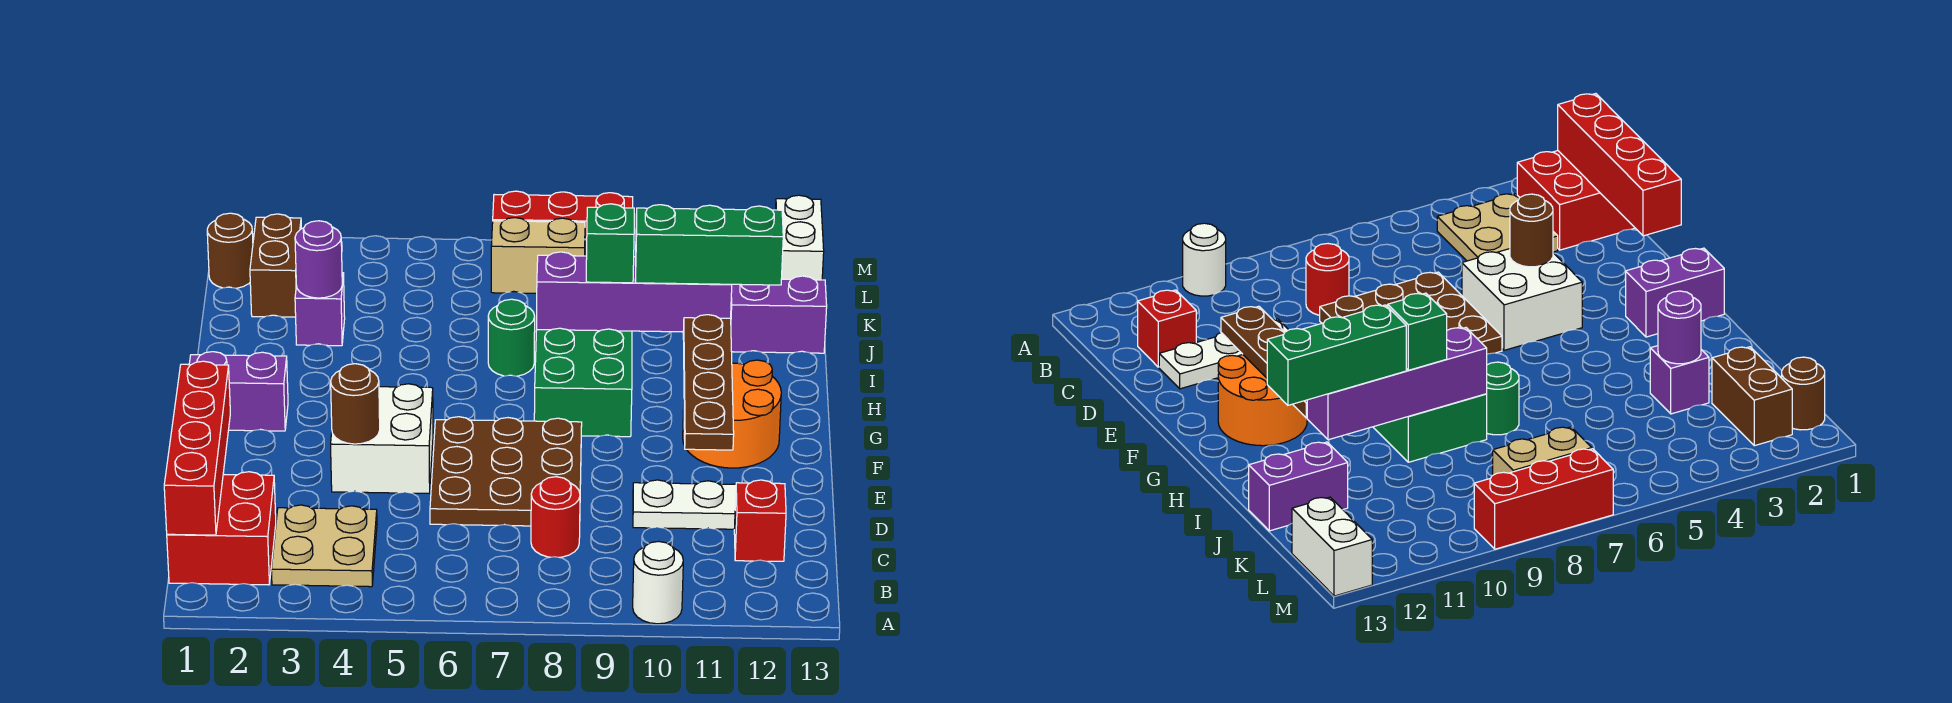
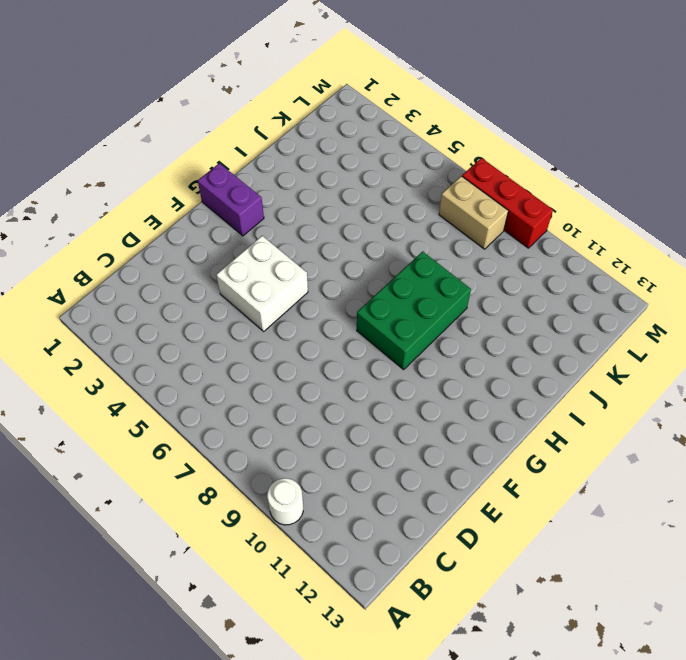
none -> red brick B1:C2 level 1
none -> tan plate B3:C4 level 1
none -> red round brick C8 level 1

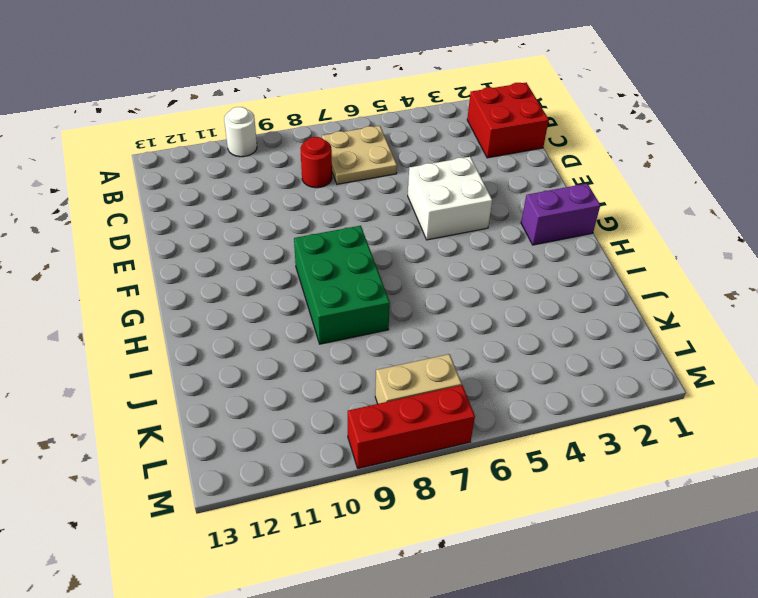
tan plate B6:C7 level 1 -> tan plate B3:C4 level 1
none -> red brick C12 level 1
none -> brown plate D6:F8 level 1
none -> white plate D10:D12 level 1

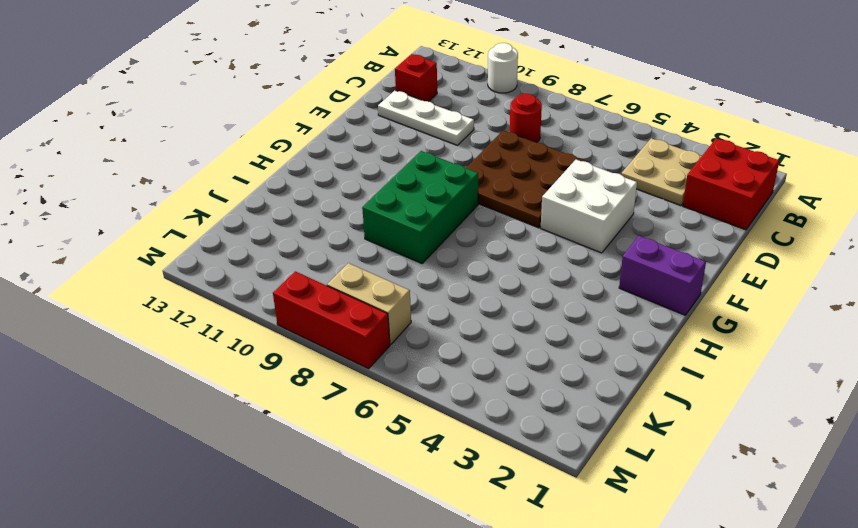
none -> orange round brick F11:G12 level 1
none -> green round brick I7 level 1
none -> purple brick J3 level 1

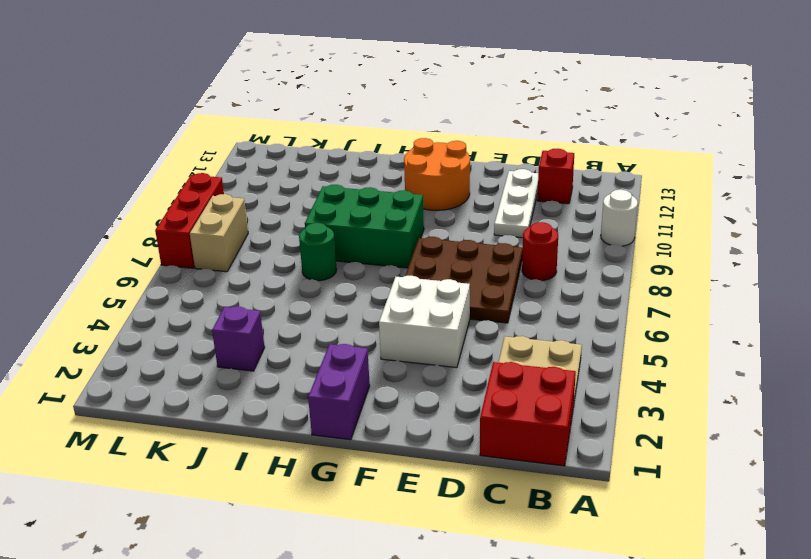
none -> purple brick J12:J13 level 1
none -> brown brick K2:L2 level 1
none -> brown round brick L1 level 1

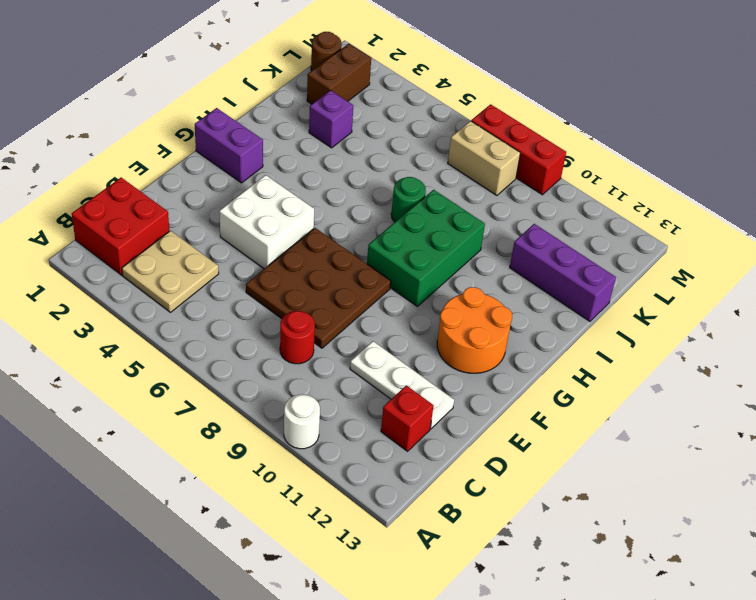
purple brick J11:J13 level 1 -> purple brick J12:J13 level 1
none -> white brick L13:M13 level 1
none -> red brick B1:E1 level 2
none -> brown round brick E4 level 2

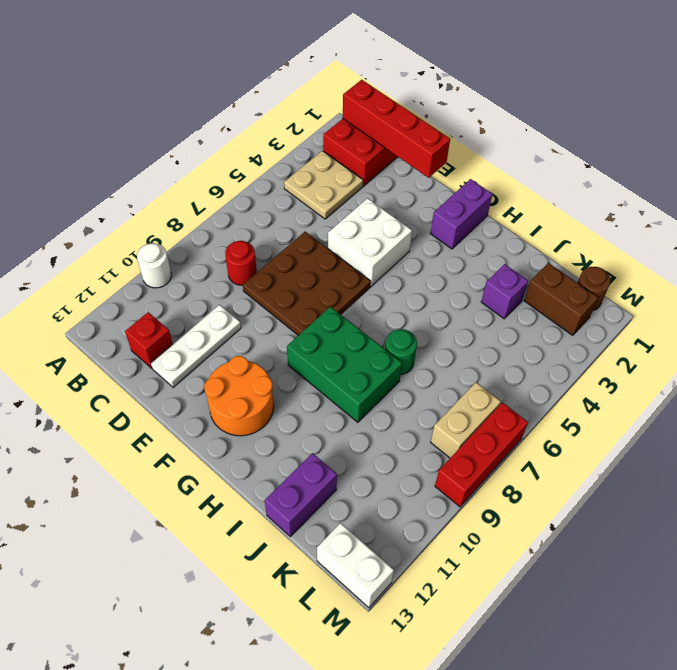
none -> brown round brick E4 level 2
none -> brown plate E11:H11 level 2
none -> purple brick I8:I11 level 2

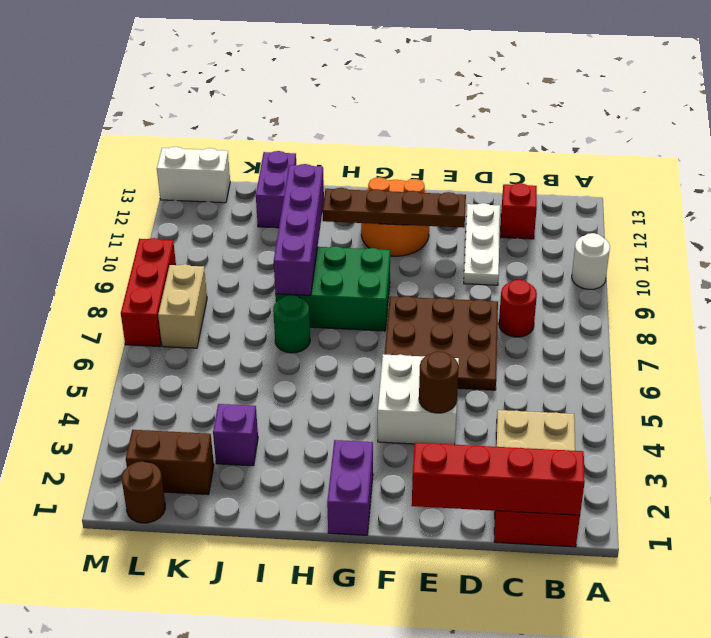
none -> purple round brick J3 level 2
none -> green brick I9 level 3
none -> green brick I10:I12 level 3

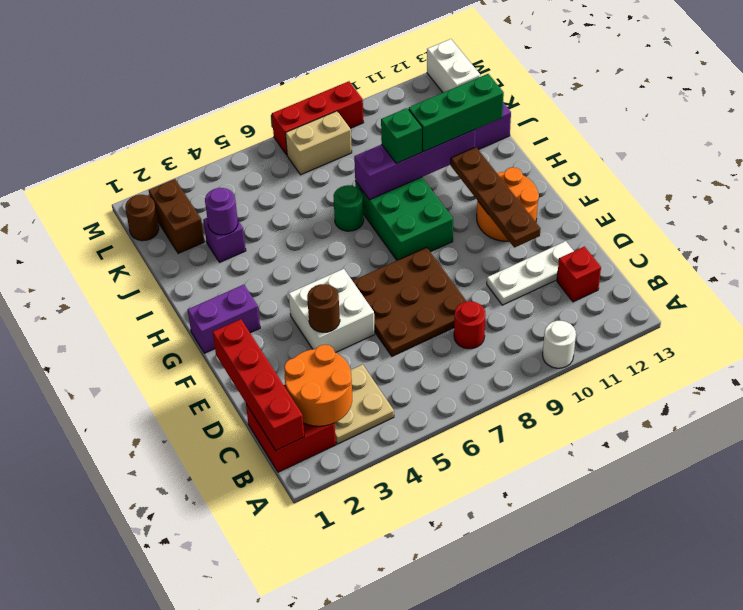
orange round brick B2:C3 level 2 -> none

